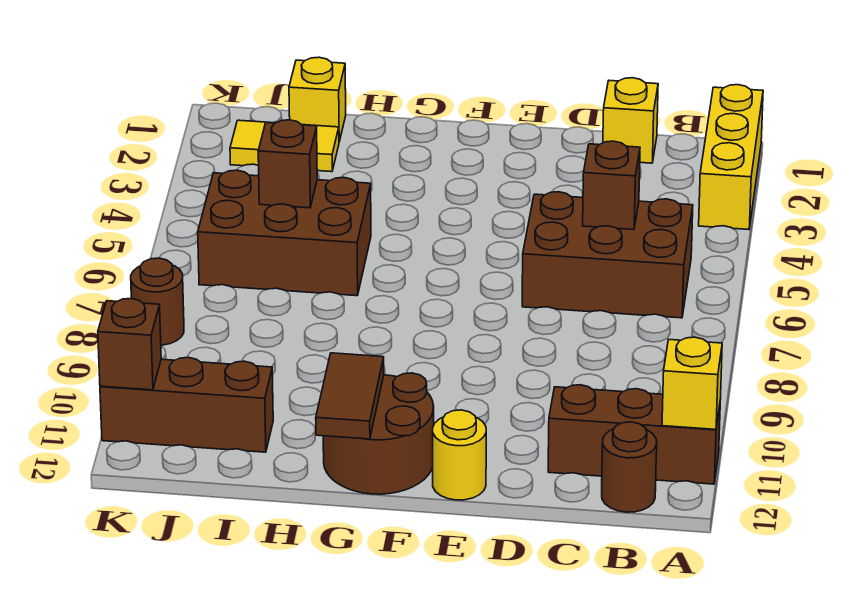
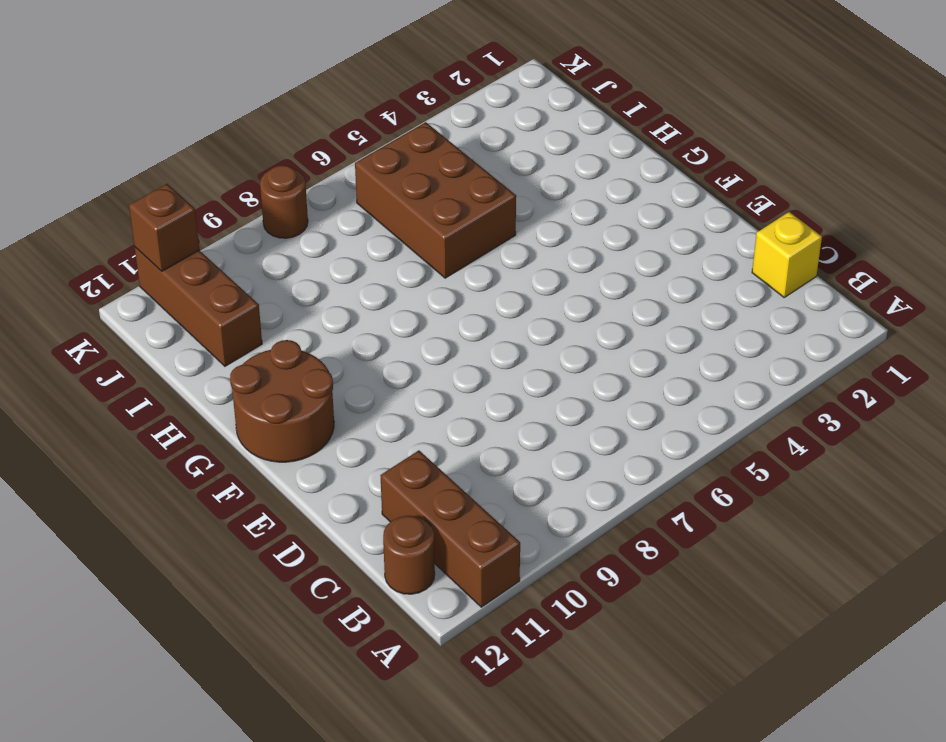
none -> yellow brick A1:A3 level 1
none -> brown brick B5:D6 level 1
none -> yellow round brick E12 level 1

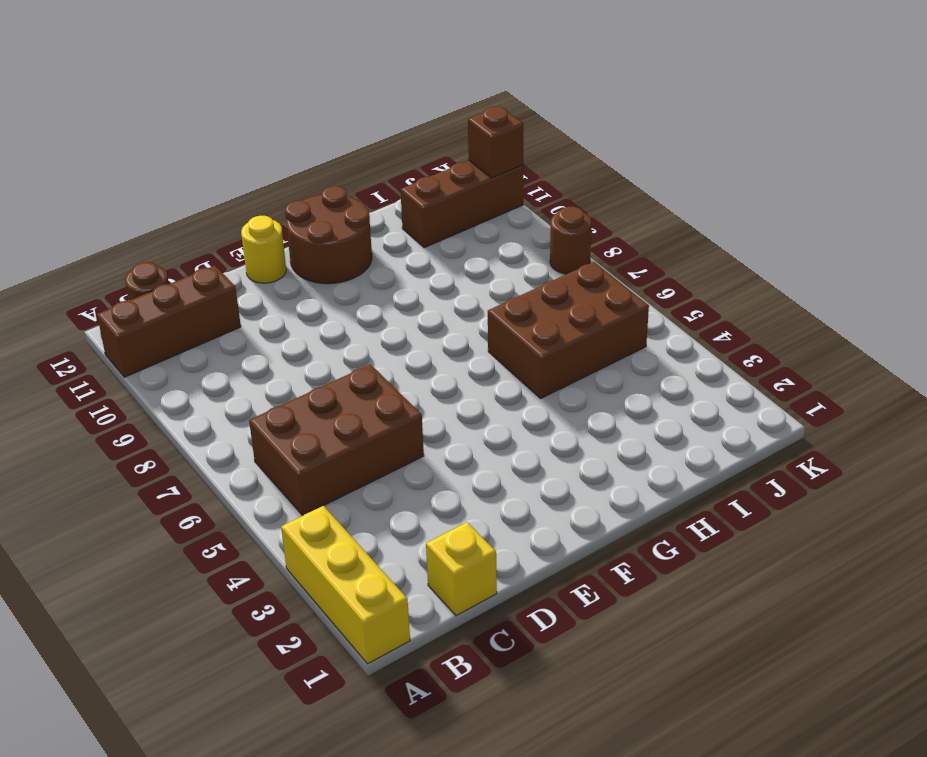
none -> yellow brick I1 level 1
none -> yellow tile I2:J2 level 1
none -> yellow brick A11 level 2

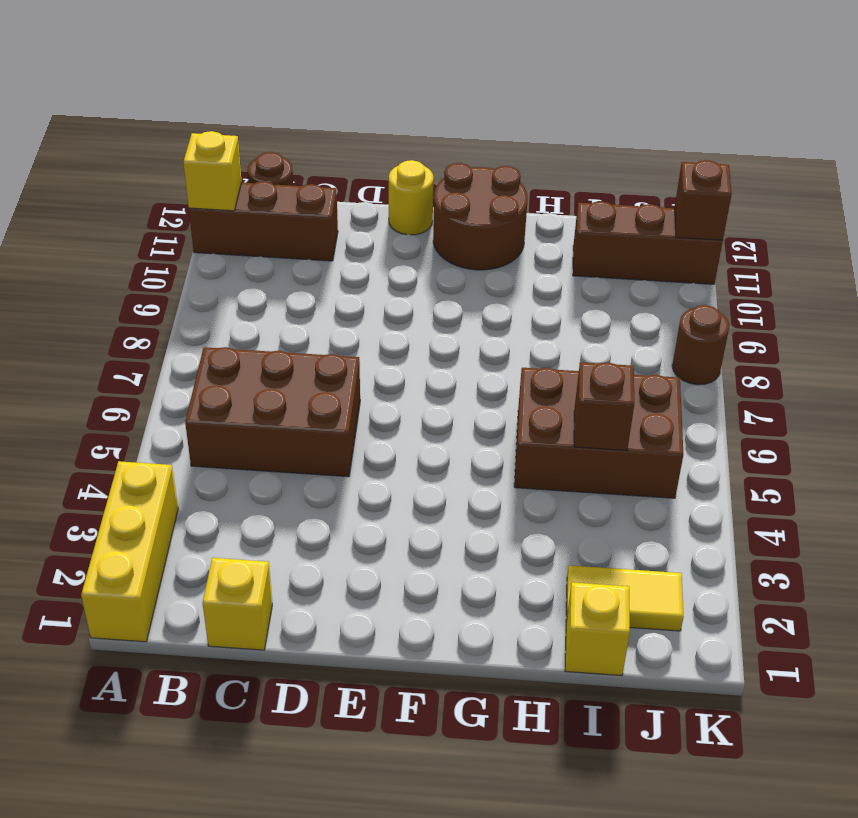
none -> brown brick C5 level 2
none -> brown tile G11:G12 level 2

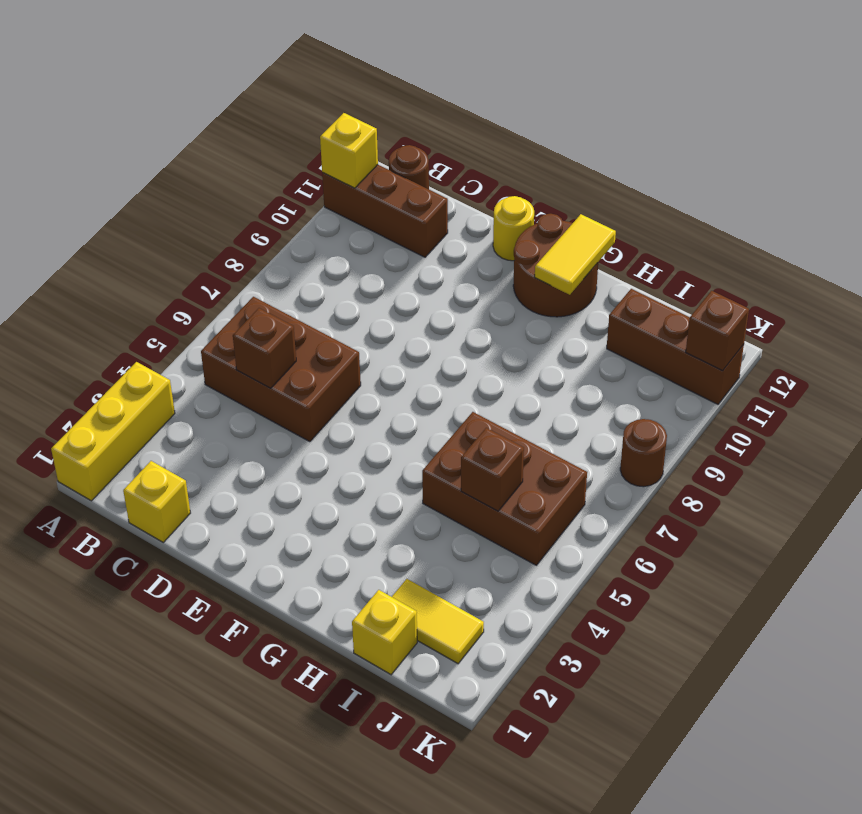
yellow tile G11:G12 level 2 -> brown tile G11:G12 level 2

